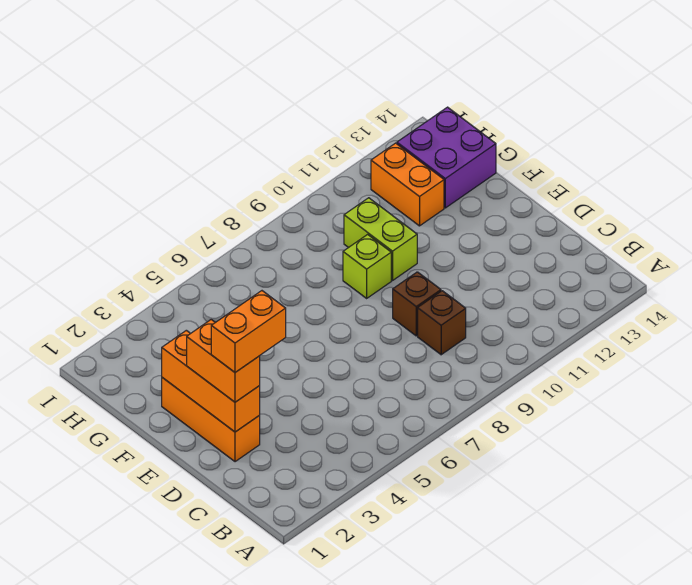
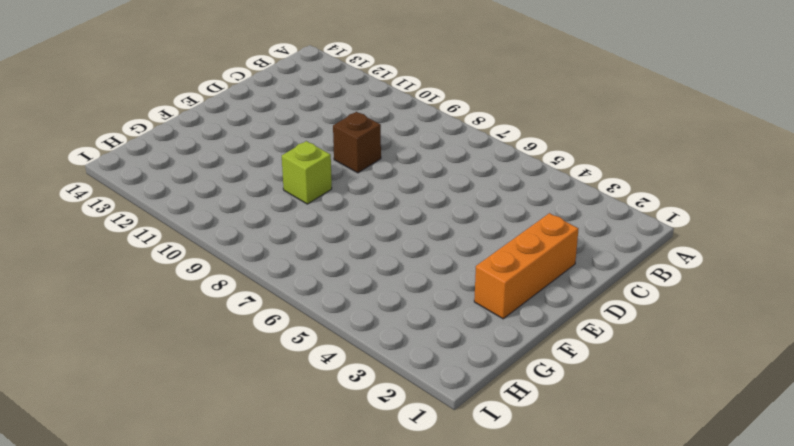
none -> brown brick C9 level 1
none -> lime brick F10:G10 level 1

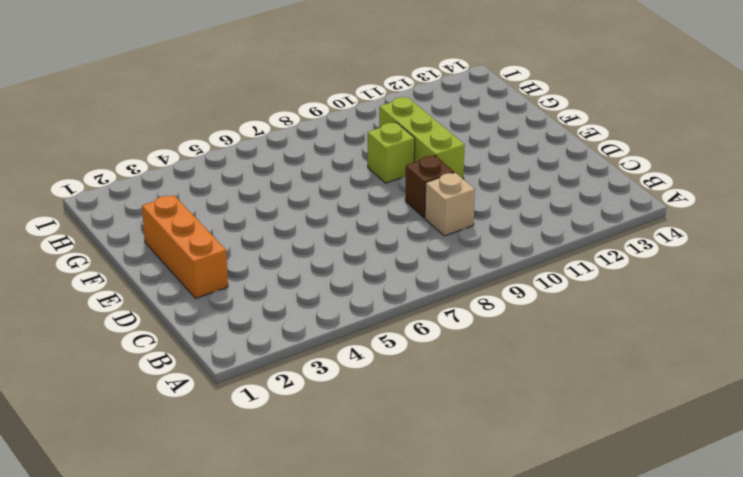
tan brick C9 level 1 -> brown brick C9 level 1
lime brick E10:G10 level 1 -> lime brick F10:G10 level 1
none -> orange brick G12:H12 level 1
none -> purple brick G13:H14 level 1

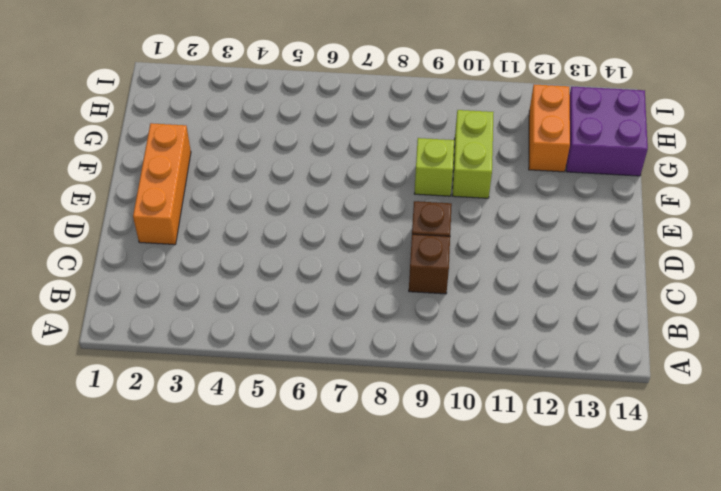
none -> orange brick D2:F2 level 2
none -> orange brick D2:E2 level 3

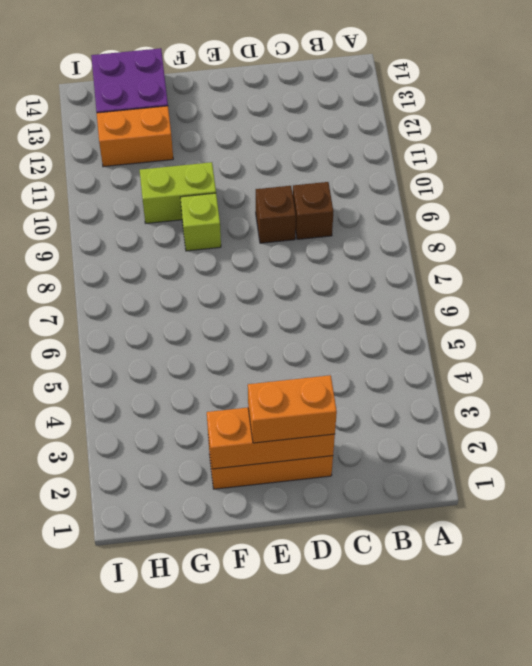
none -> orange brick D2:D3 level 4

